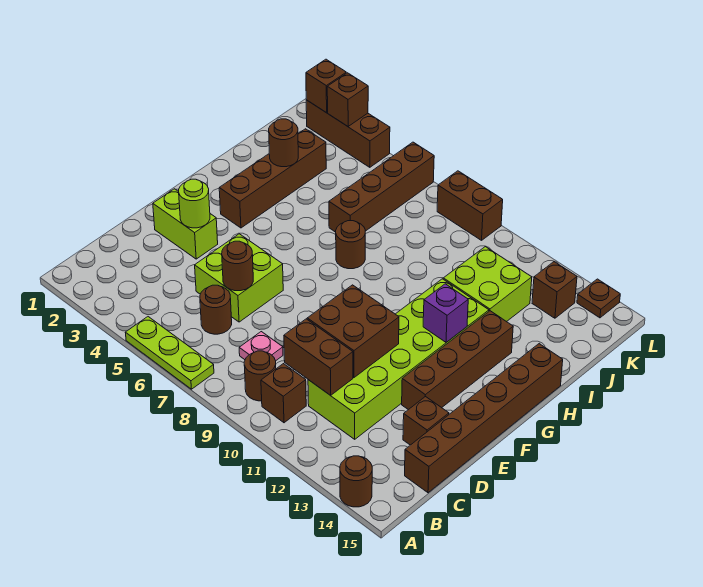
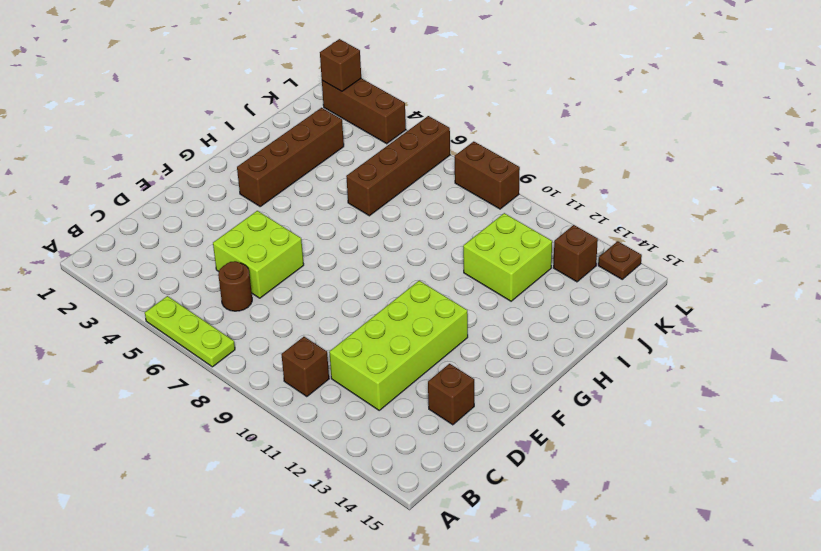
lime brick C11:F12 level 1 -> lime brick C11:H12 level 1
none -> brown round brick A14 level 1
none -> brown round brick B9 level 1
none -> pink plate C8 level 1

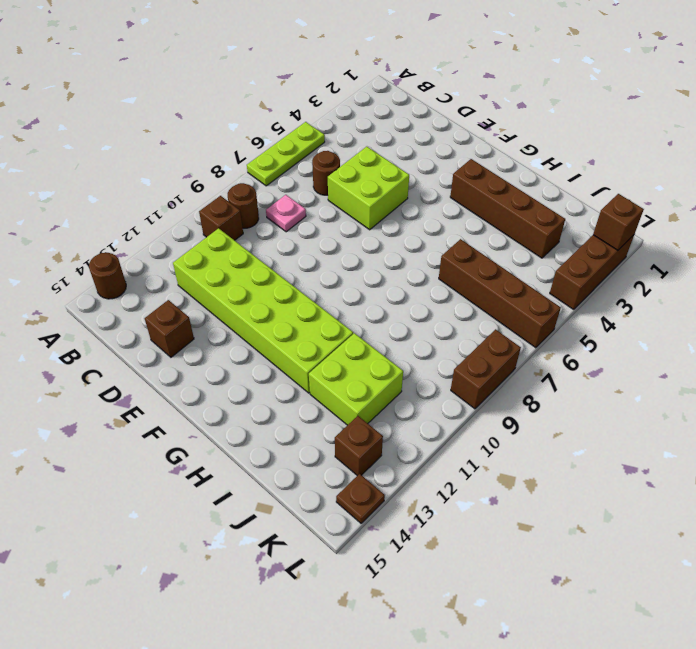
none -> brown brick C15:H15 level 1
none -> lime brick E2:E3 level 1
none -> brown brick E13:H13 level 1

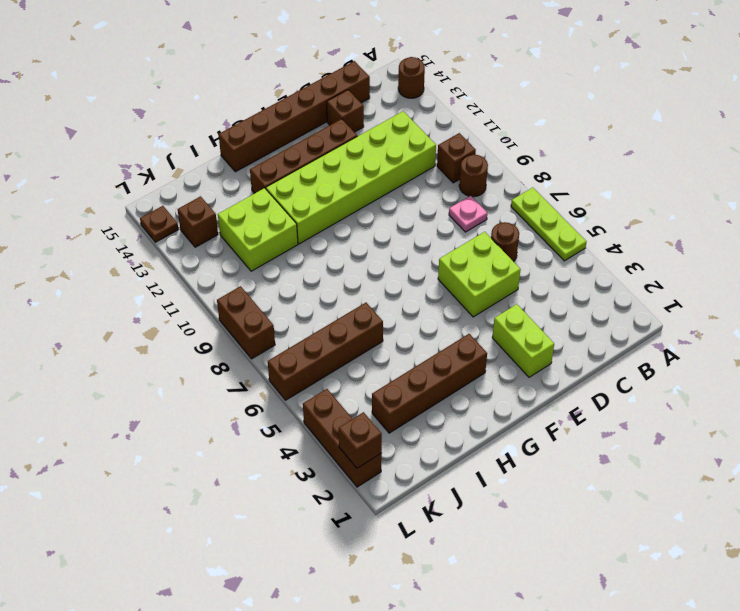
none -> brown round brick H7 level 1
none -> brown brick C10:C11 level 2
none -> brown round brick D6 level 2

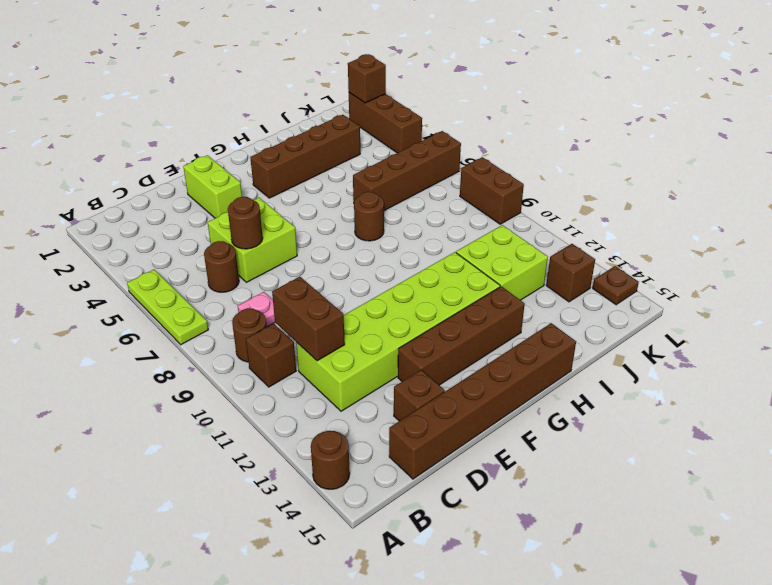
none -> brown brick D10:E11 level 2
none -> lime round brick E3 level 2
none -> purple brick G12 level 2

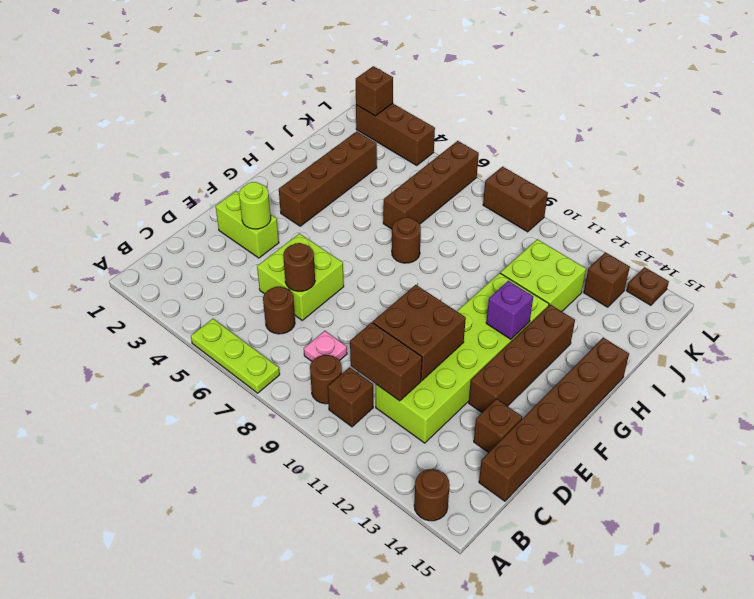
none -> brown round brick I3 level 2
none -> brown brick L3 level 2

